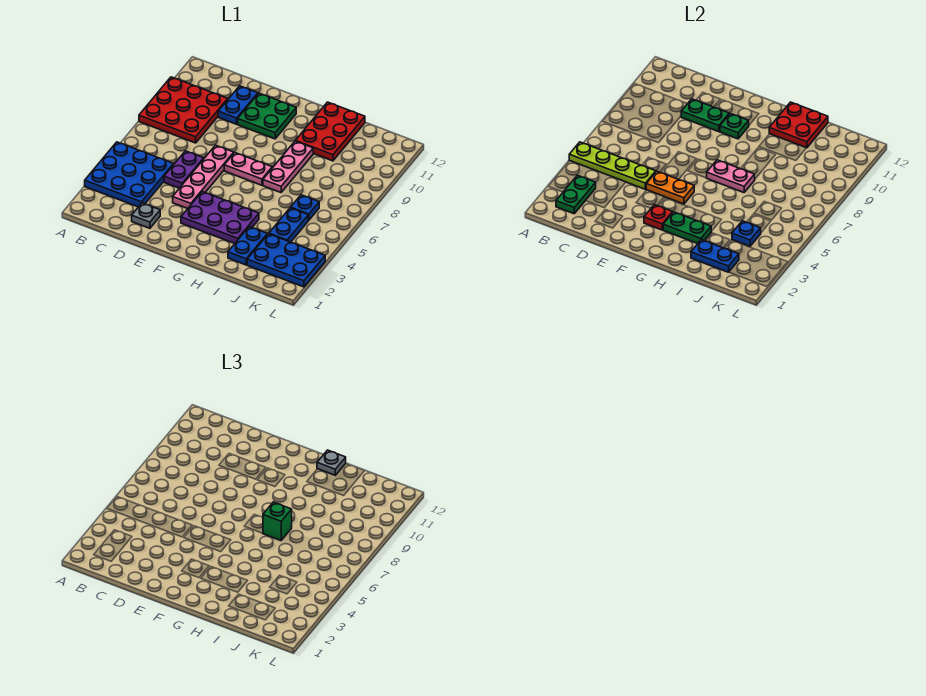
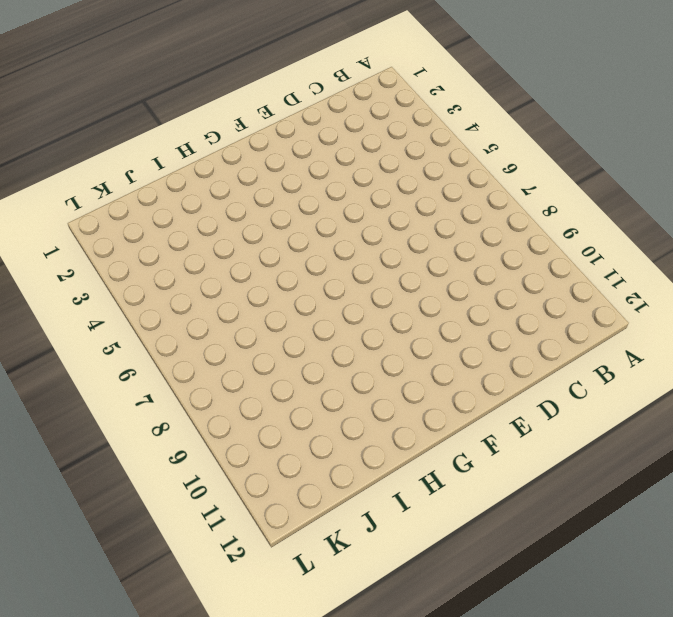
none -> blue plate A3:C5 level 1
none -> red plate A8:C10 level 1
none -> grey plate D2 level 1

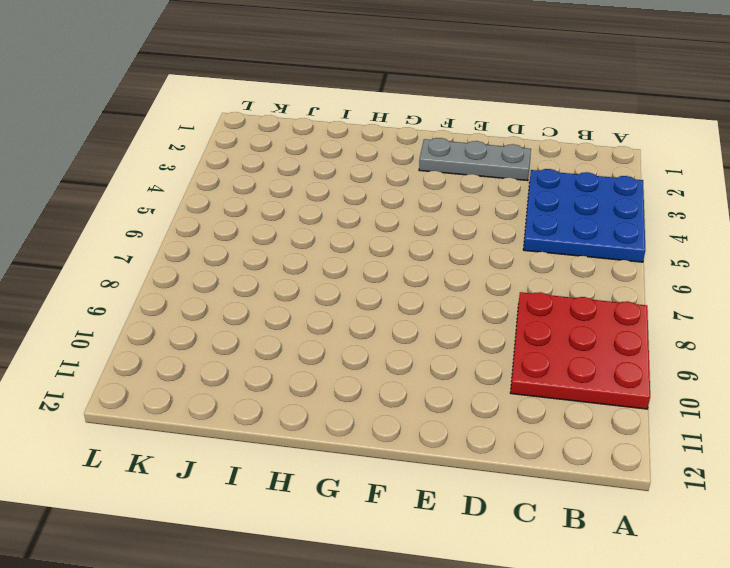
grey plate D2:F2 level 1 -> grey plate D2 level 1
none -> purple plate D5:D6 level 1
none -> blue plate D10:D11 level 1
none -> pink plate E4:E7 level 1

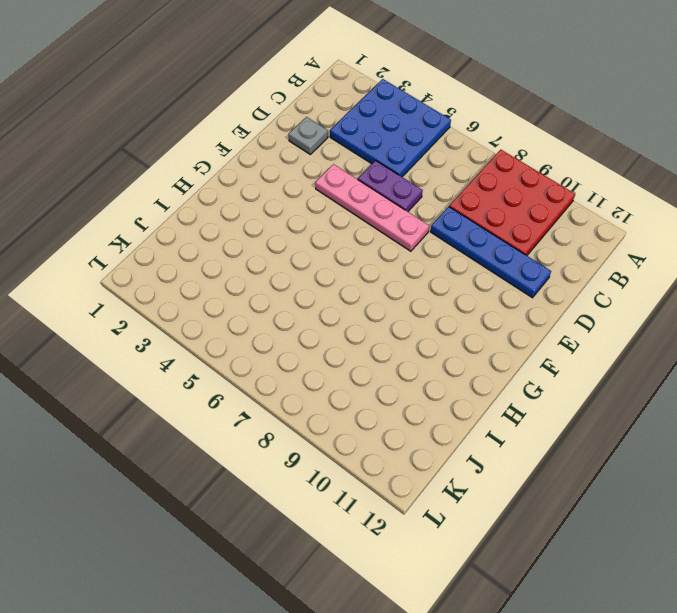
blue plate D8:D11 level 1 -> blue plate D10:D11 level 1
none -> green plate E10:F11 level 1
none -> purple plate F3:H4 level 1
none -> pink plate F7:G7 level 1

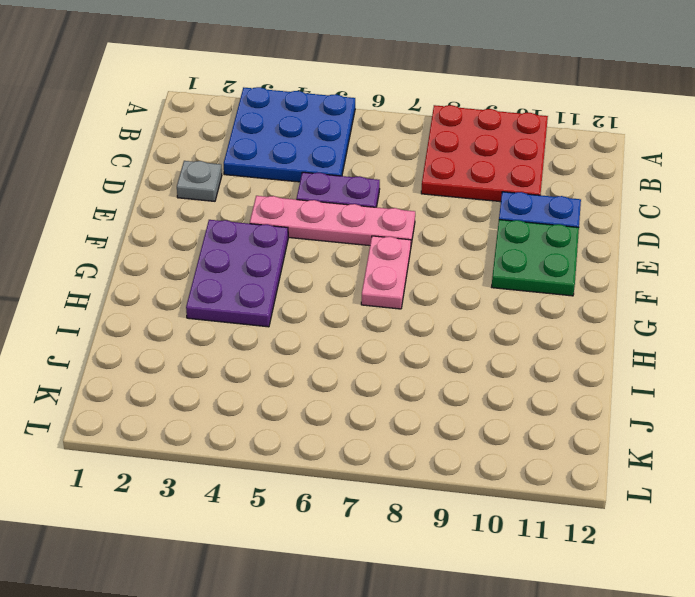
none -> pink plate H7:H9 level 1
none -> red plate H10:I12 level 1
none -> blue plate I2:I3 level 1

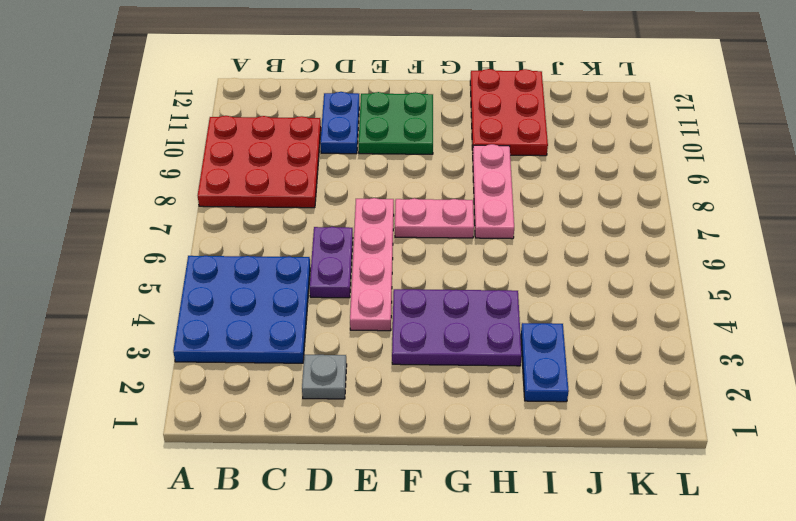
none -> blue plate J2:L3 level 1
none -> blue plate J4:J5 level 1
none -> blue plate J6 level 1

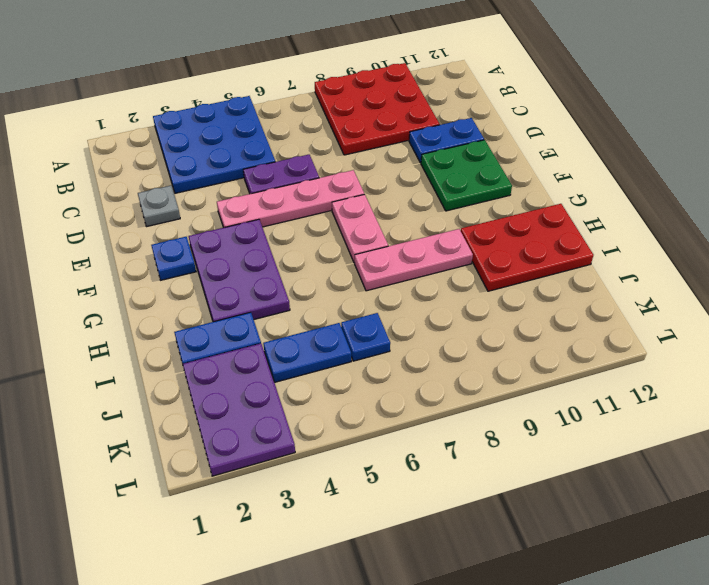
blue plate F2 level 1 -> blue plate J4 level 2
purple plate J2:L3 level 1 -> blue plate J2:L3 level 1
none -> lime plate A5:D5 level 2
none -> green plate B2:B3 level 2
none -> green plate D10:E10 level 2

